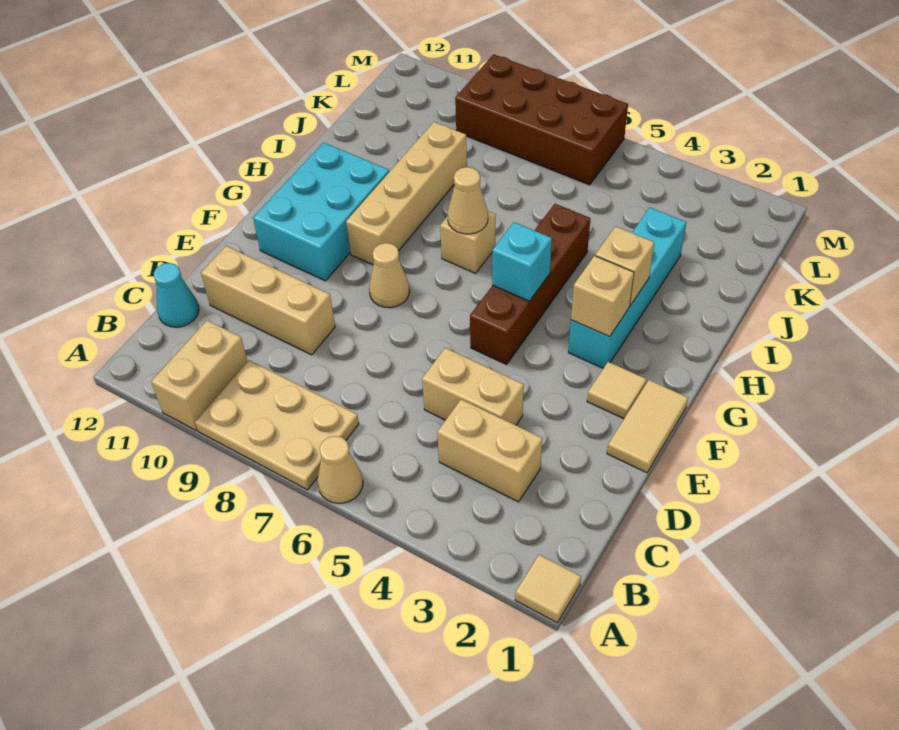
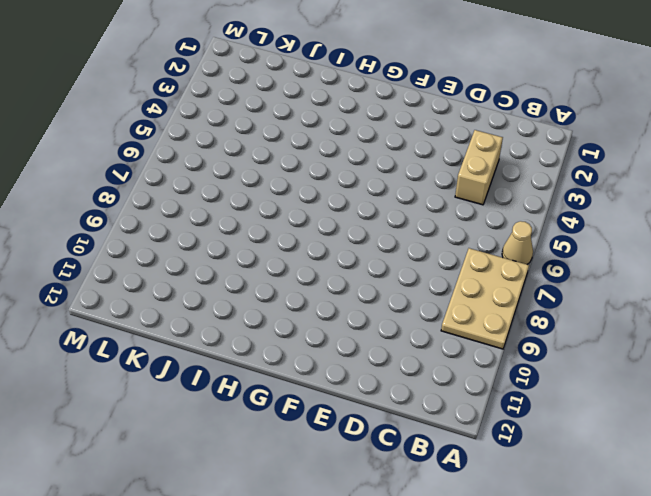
none -> tan tile A1 level 1
none -> tan brick A10:B10 level 1
none -> cyan cone C12 level 1

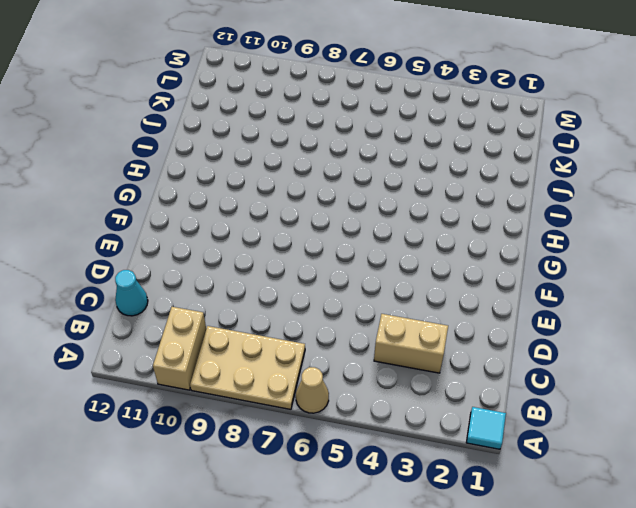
cyan tile A1 level 1 -> tan tile A1 level 1
none -> tan brick D4:D5 level 1
none -> tan brick D9:D11 level 1
none -> tan tile E1:F1 level 1

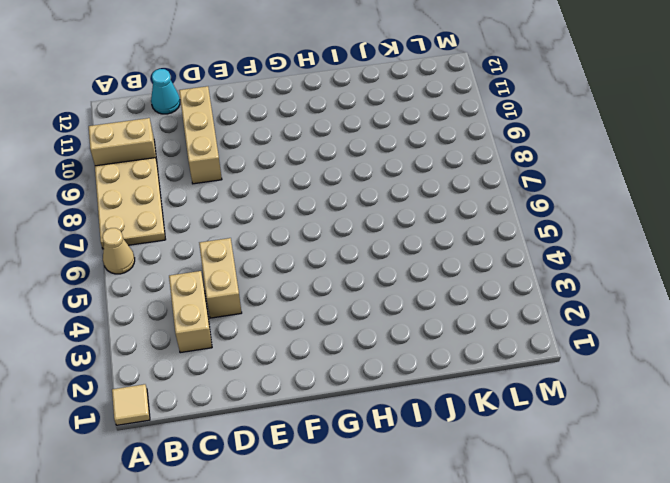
none -> tan tile E1:F1 level 1
none -> tan tile F2 level 1
none -> brown brick F5:I5 level 1

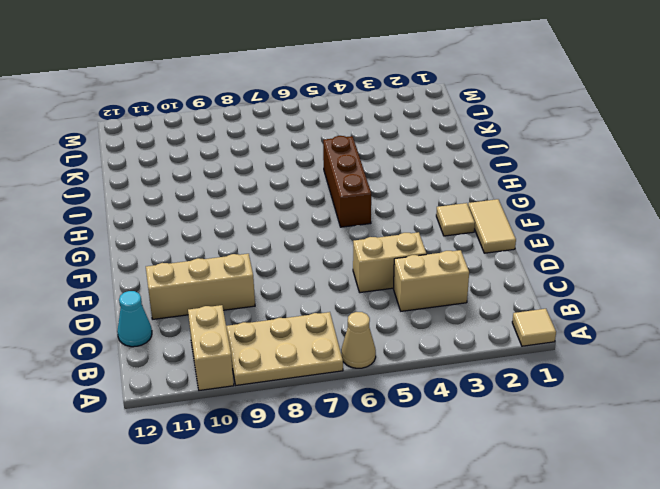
brown brick G5:I5 level 1 -> brown brick F5:I5 level 1
none -> tan cone F8 level 1
none -> cyan brick F10:H11 level 1
none -> cyan brick G3:J3 level 1

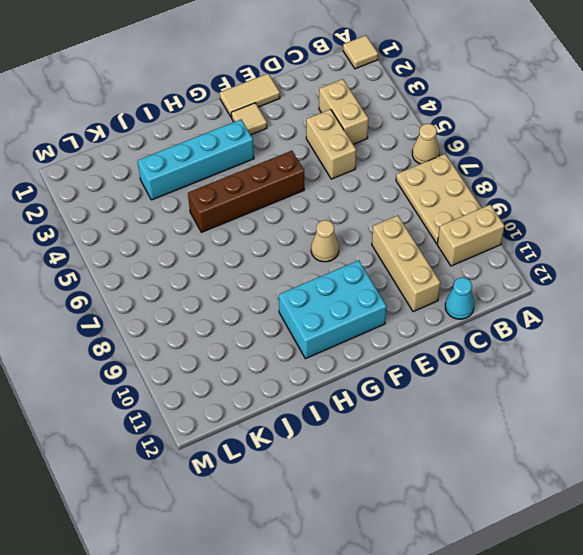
none -> tan brick G9:J9 level 1
none -> tan brick H7 level 1
none -> brown brick L6:M9 level 1

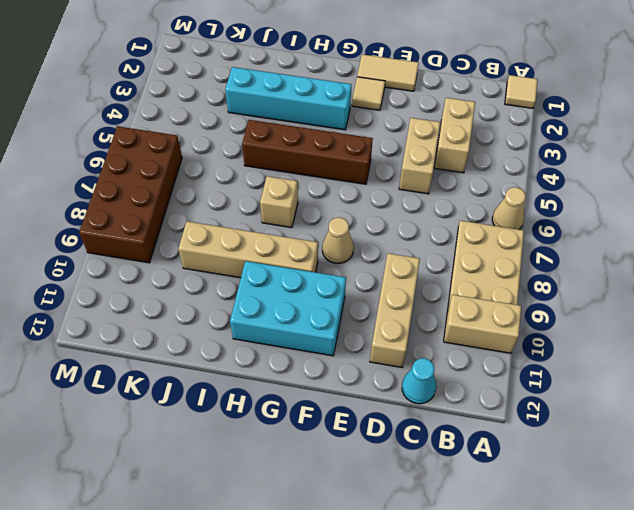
none -> tan brick G3 level 2
none -> cyan brick G5 level 2
none -> tan brick H3 level 2

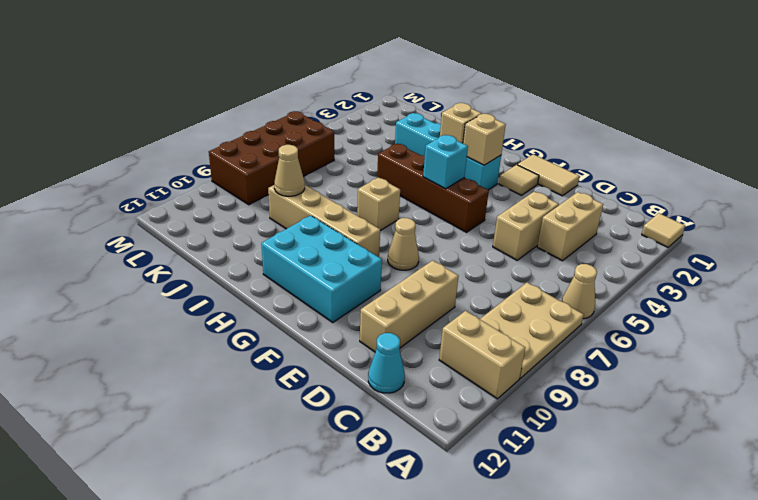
tan cone J9 level 2 -> tan cone H7 level 2

